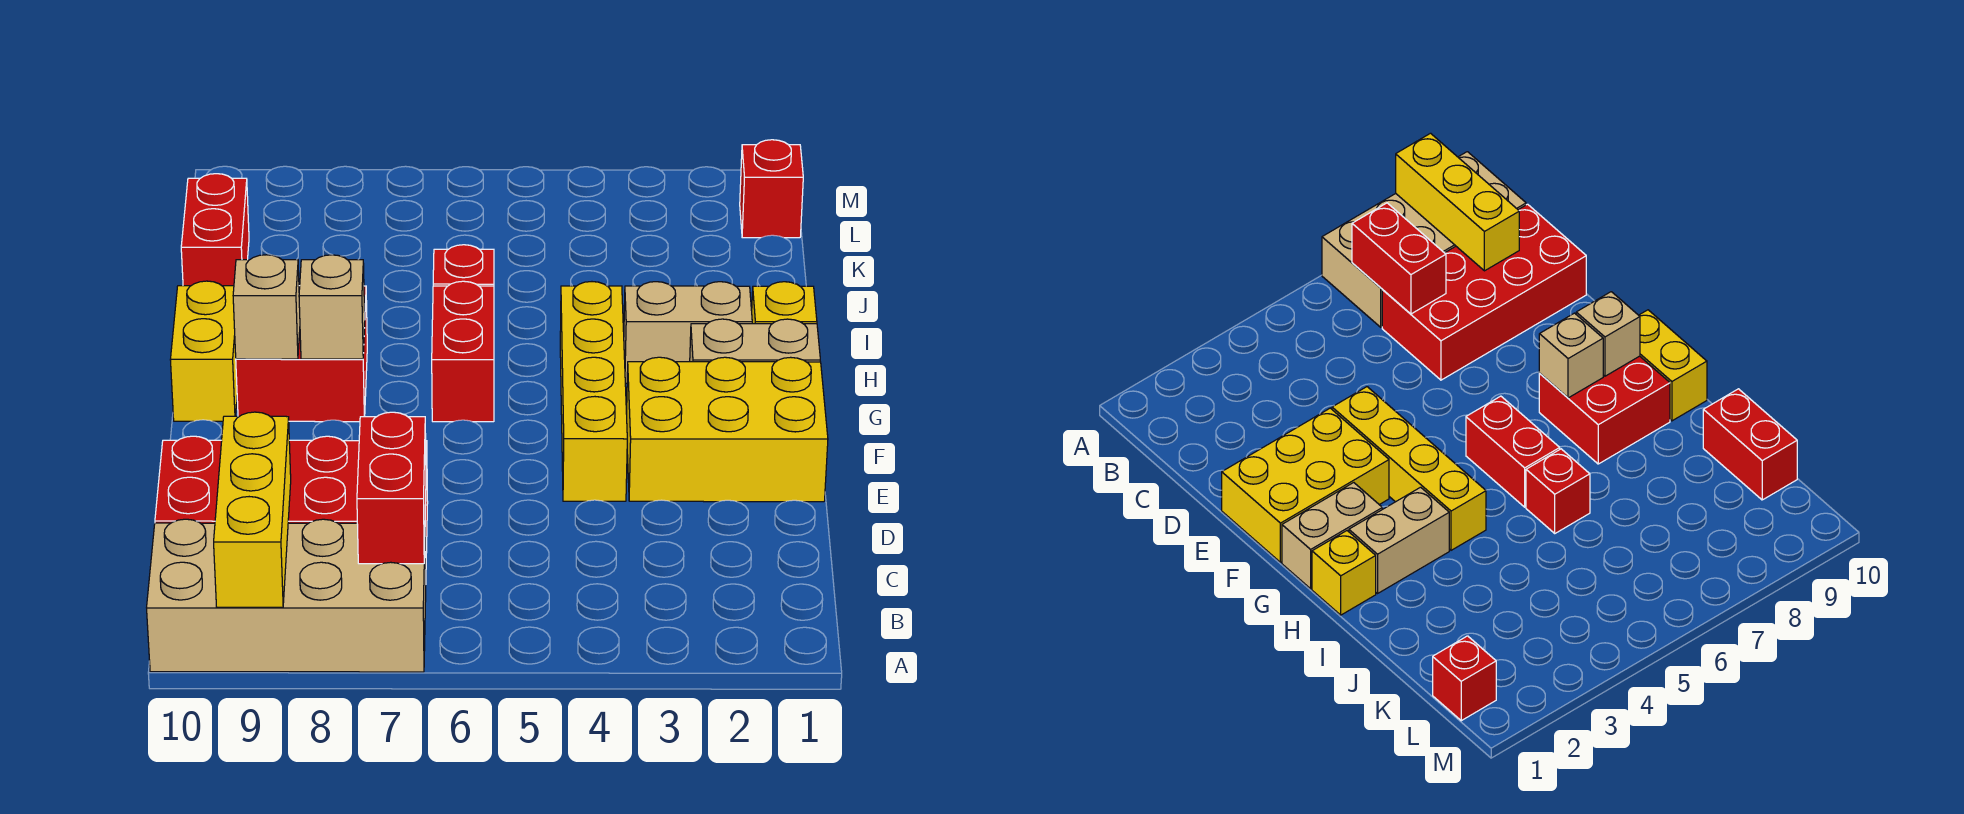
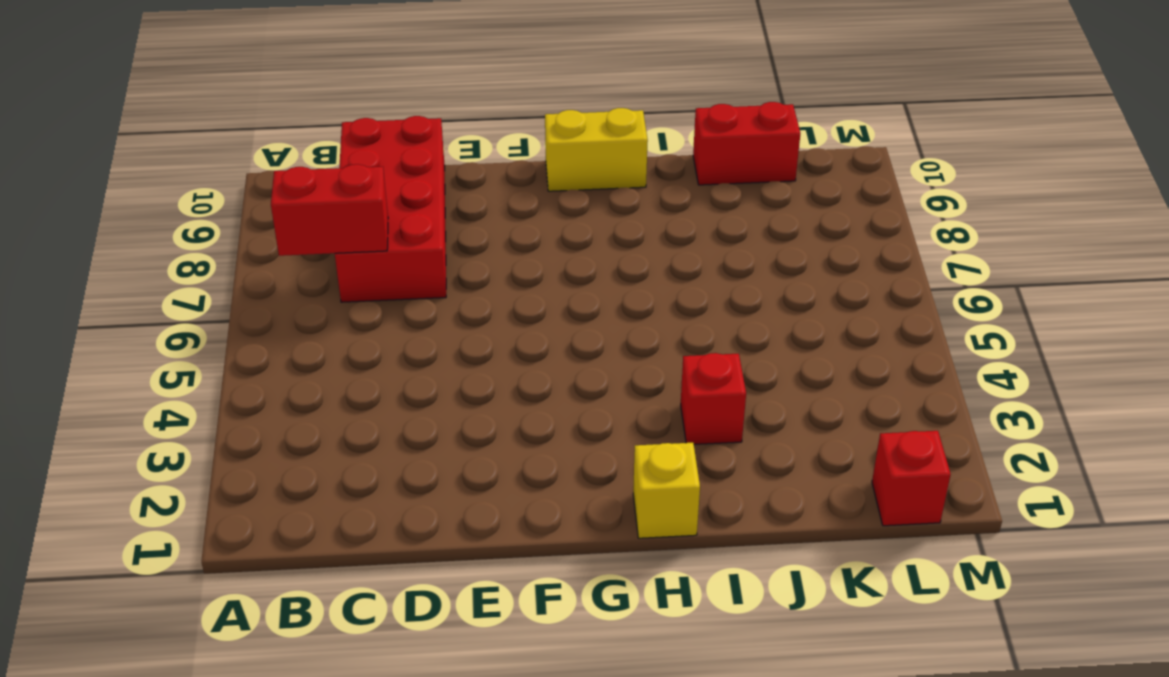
red brick I3 level 1 -> red brick I6 level 1
none -> tan brick A7:B10 level 1
none -> yellow brick E1:F3 level 1
none -> yellow brick E4:H4 level 1

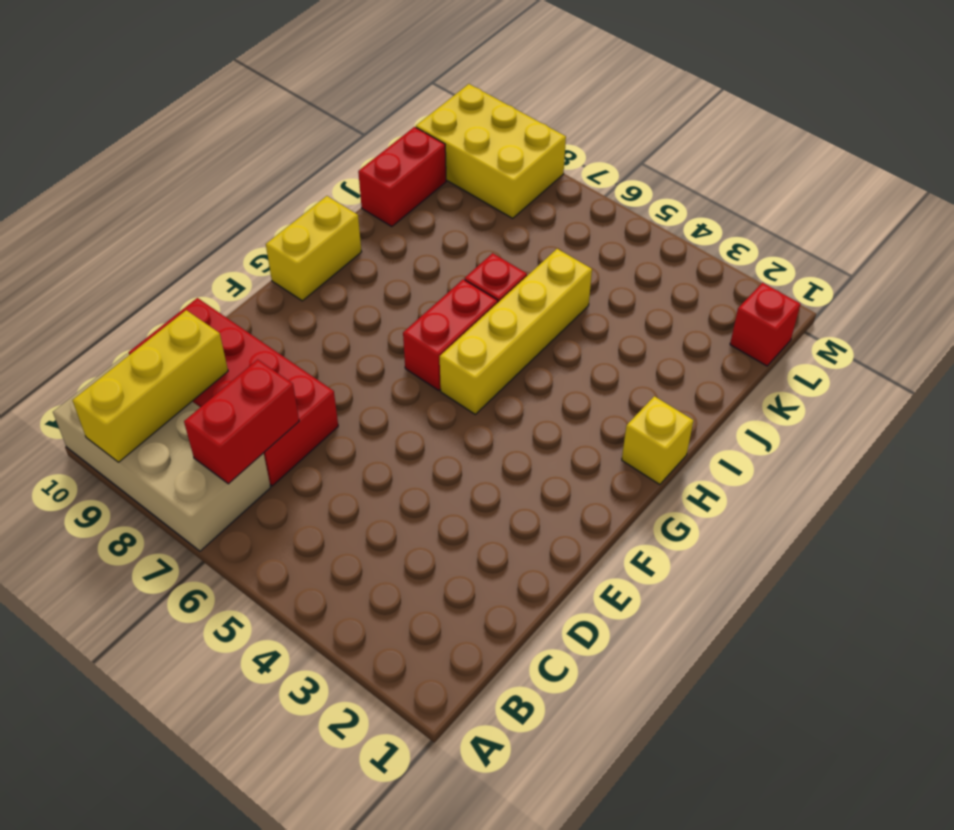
yellow brick G5:J5 level 1 -> yellow brick E4:H4 level 1
yellow brick L8:M10 level 1 -> yellow brick E1:F3 level 1
none -> tan brick G1:G2 level 1
none -> red brick G8:H9 level 1
none -> tan brick H2:H3 level 1

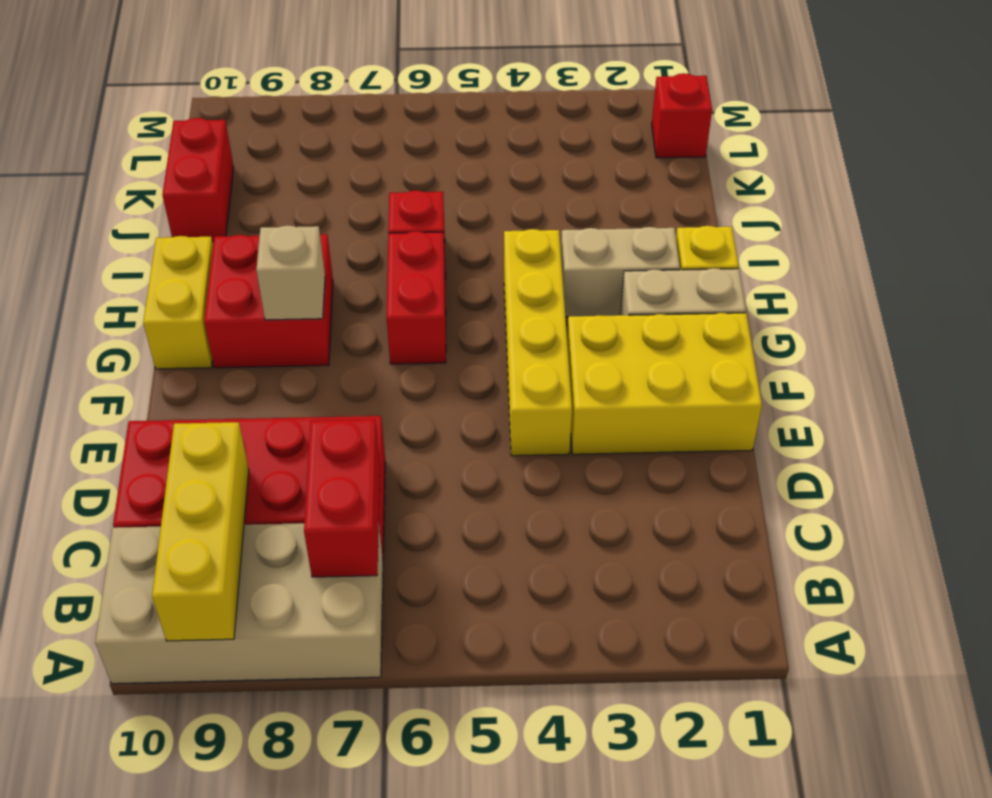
none -> tan brick G9 level 2

